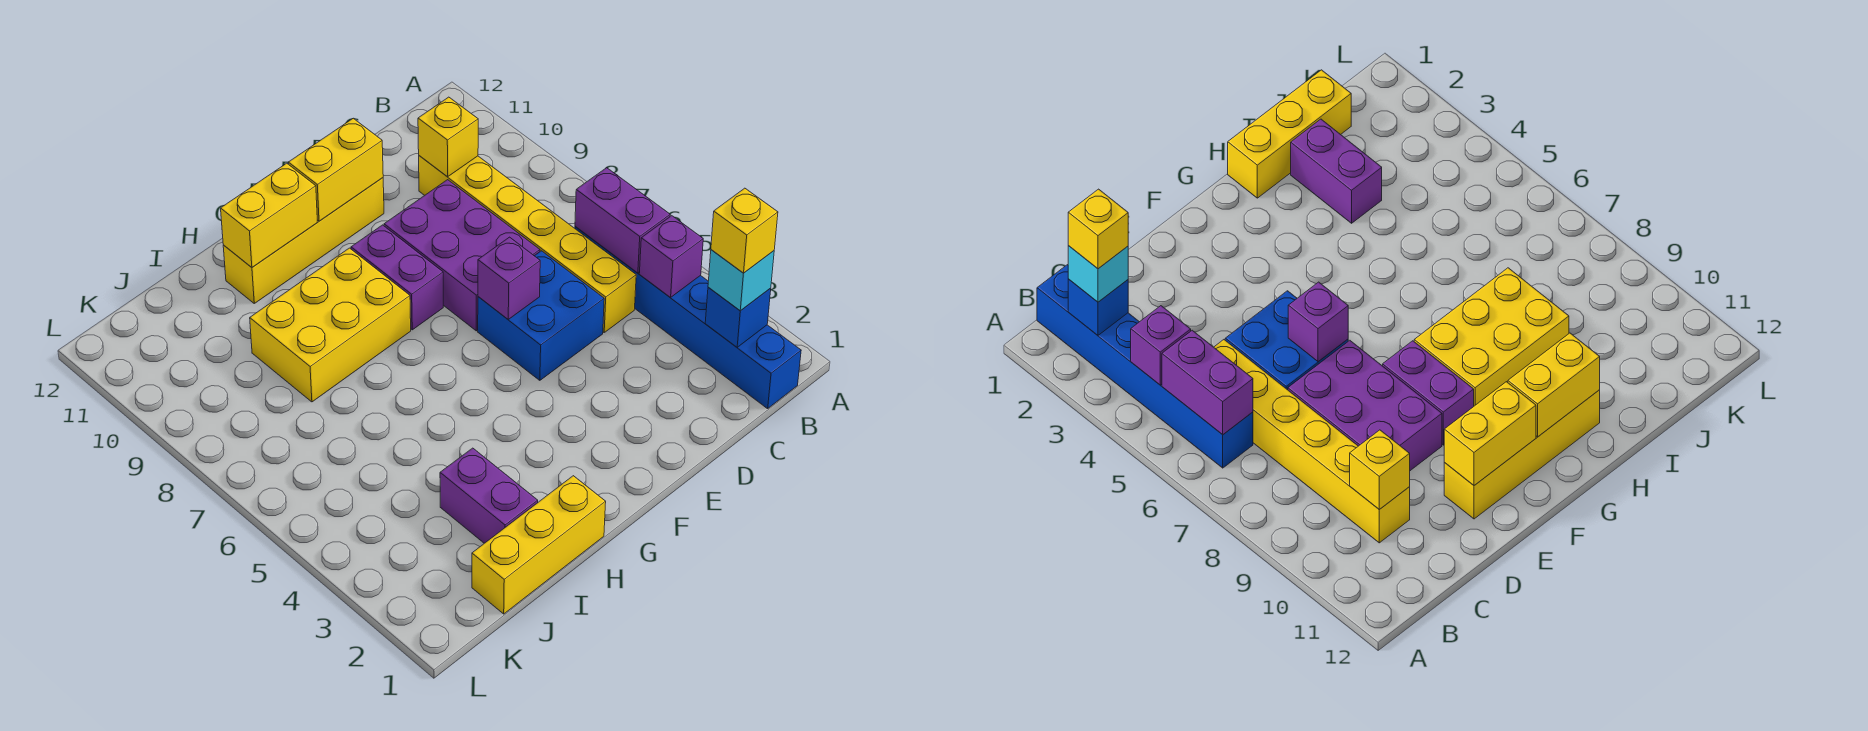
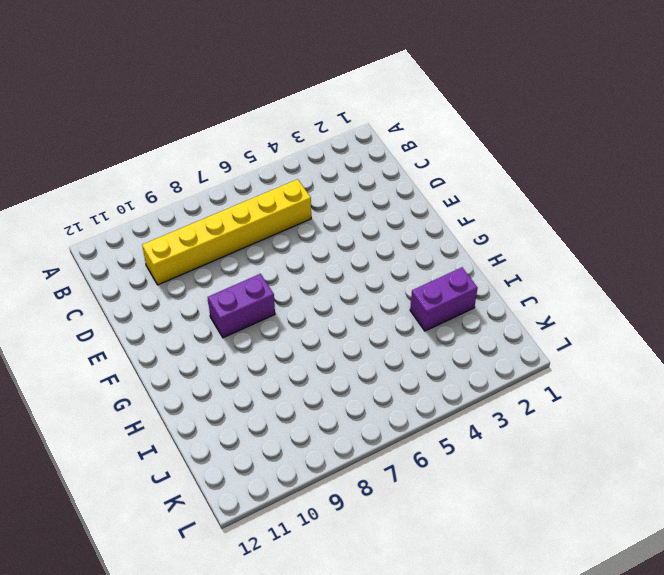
none -> blue brick B1:B6 level 1
none -> blue brick D5:E6 level 1
none -> purple brick D7:E9 level 1

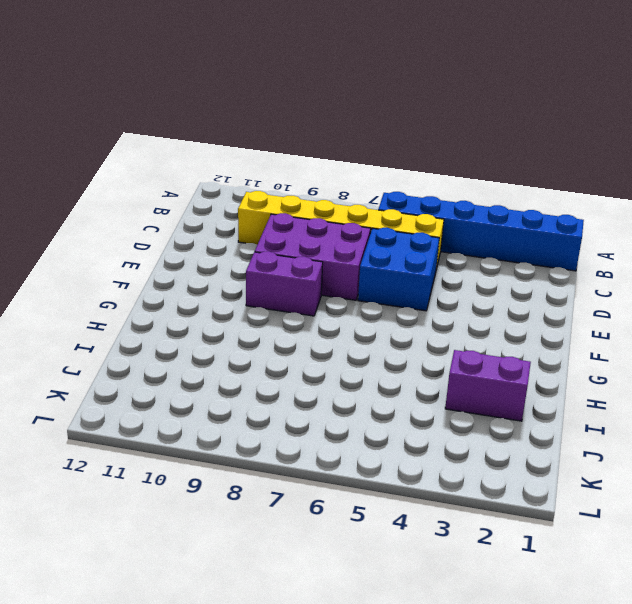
none -> yellow brick E11:H11 level 1
none -> yellow brick G8:I9 level 1
none -> yellow brick H1:J1 level 1

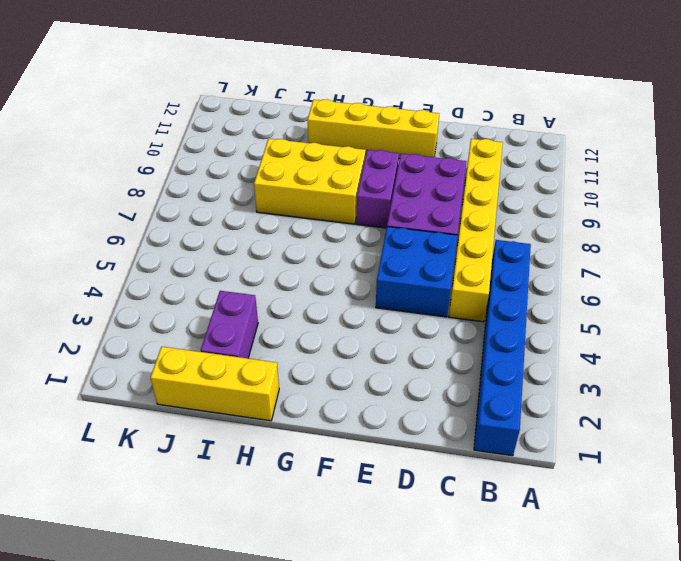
none -> blue brick B2 level 2
none -> purple brick B4 level 2
none -> purple brick B5:B6 level 2

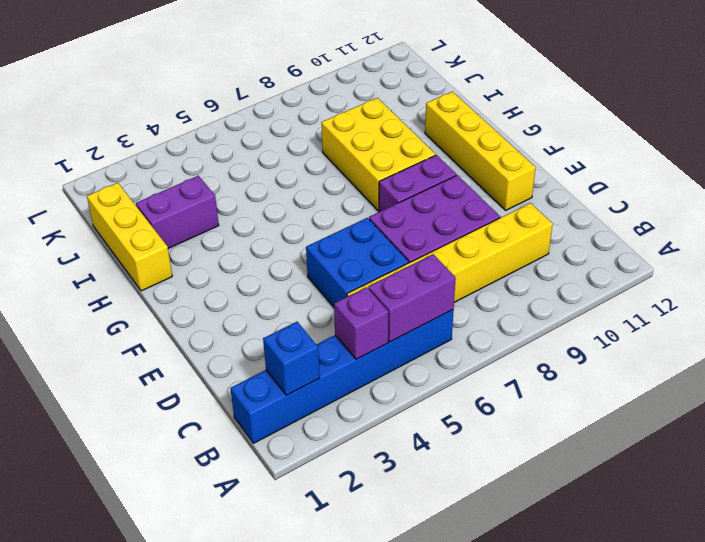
none -> yellow brick C10 level 2
none -> purple brick E6 level 2
none -> yellow brick E11:F11 level 2

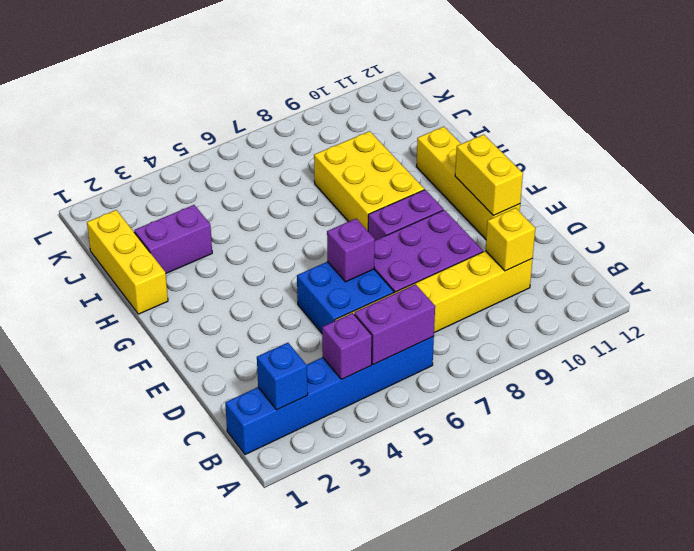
none -> yellow brick G11:H11 level 2
none -> cyan brick B2 level 3
none -> yellow brick B2 level 4

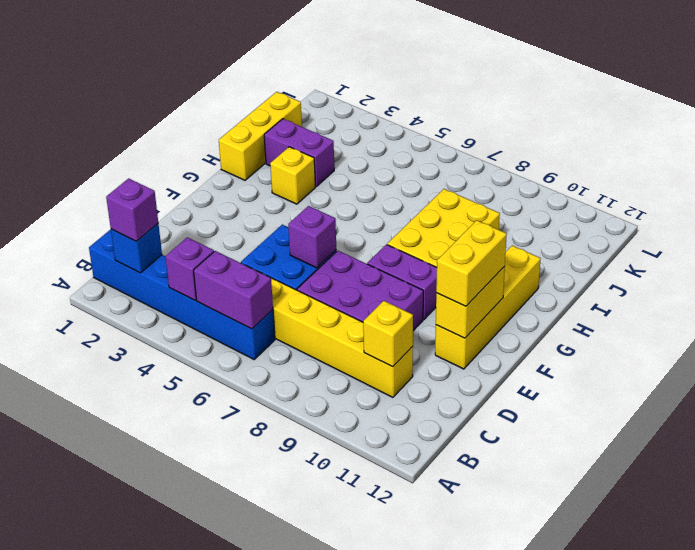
purple brick B2 level 3 -> cyan brick B2 level 3
yellow brick E11:F11 level 3 -> yellow brick G11:H11 level 2
yellow brick H3 level 1 -> yellow brick B2 level 4

